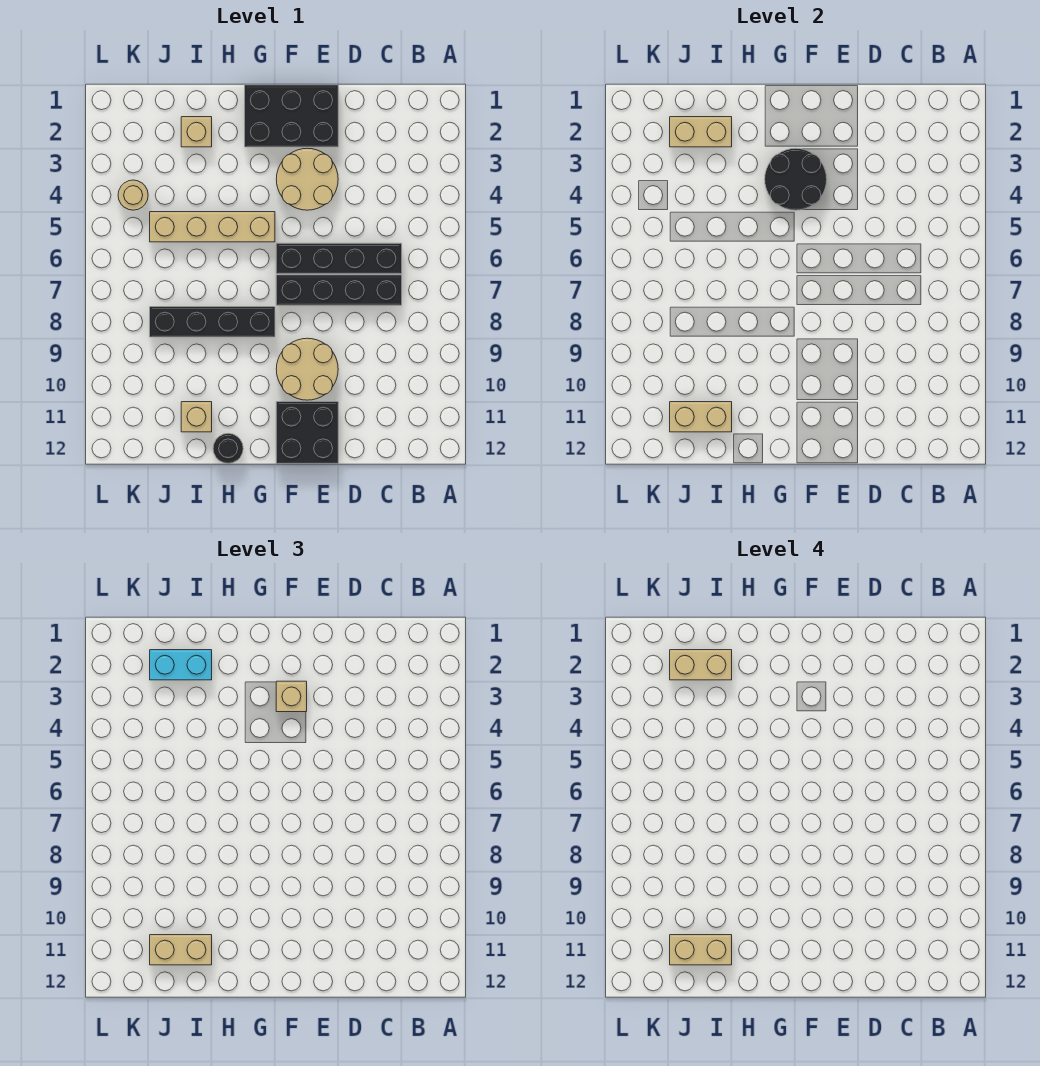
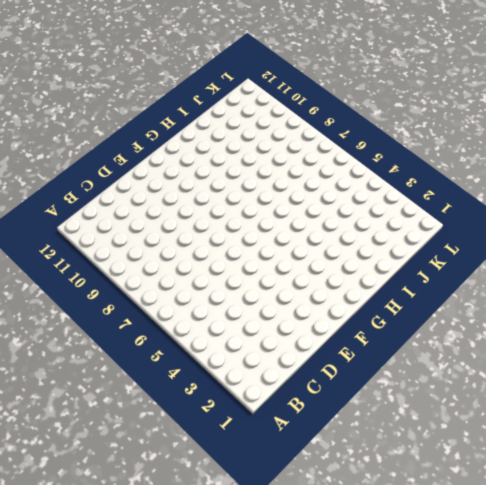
none -> black brick C6:F6 level 1
none -> black brick C7:F7 level 1
none -> black brick E1:G2 level 1

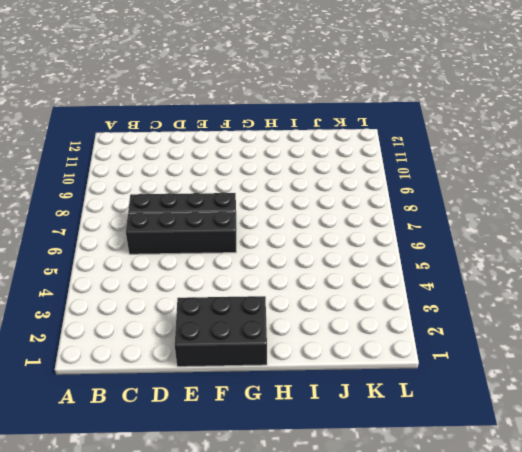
none -> tan round brick E3:F4 level 1
none -> tan round brick E9:F10 level 1
none -> black brick E11:F12 level 1

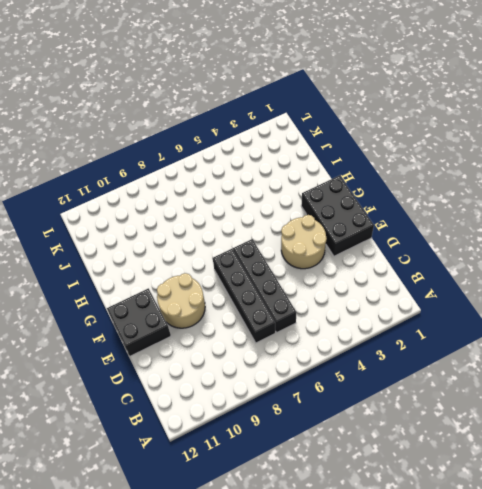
none -> tan brick G5:J5 level 1
none -> black brick G8:J8 level 1
none -> black round brick H12 level 1

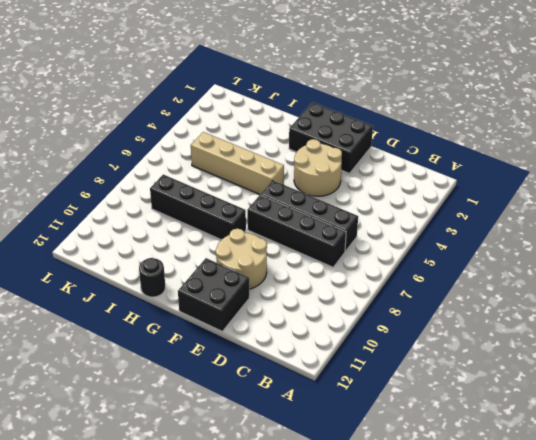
none -> tan brick I2 level 1
none -> tan brick I11 level 1
none -> tan round brick K4 level 1

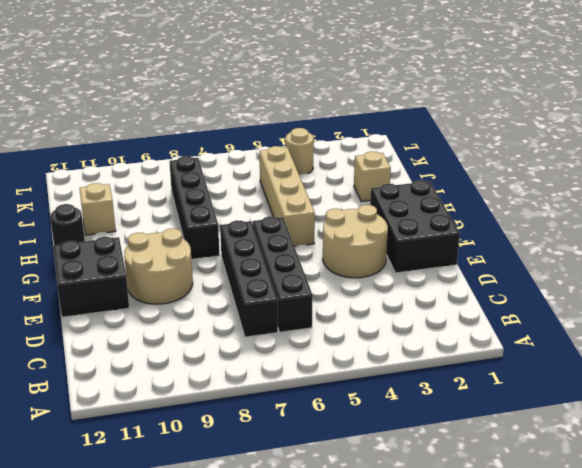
none -> black round brick F3:G4 level 2
none -> tan brick I2:J2 level 2
none -> tan brick I11:J11 level 2

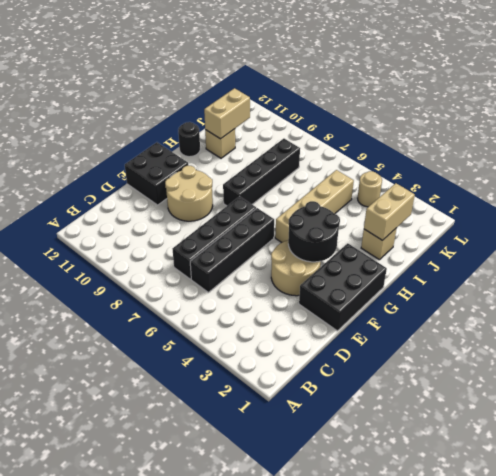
none -> tan brick F3 level 3
none -> cyan brick I2:J2 level 3
none -> tan brick I11:J11 level 3

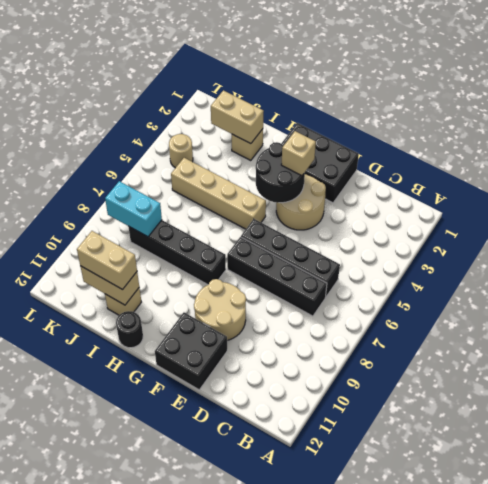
cyan brick J8:K8 level 2 -> cyan brick I2:J2 level 3
none -> tan brick I2:J2 level 4
none -> tan brick I11:J11 level 4

